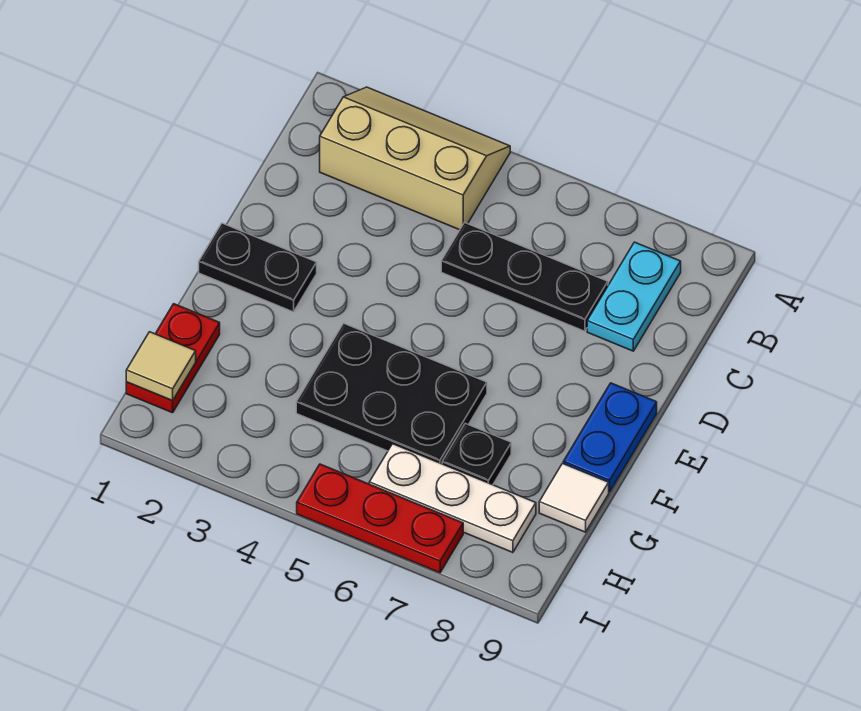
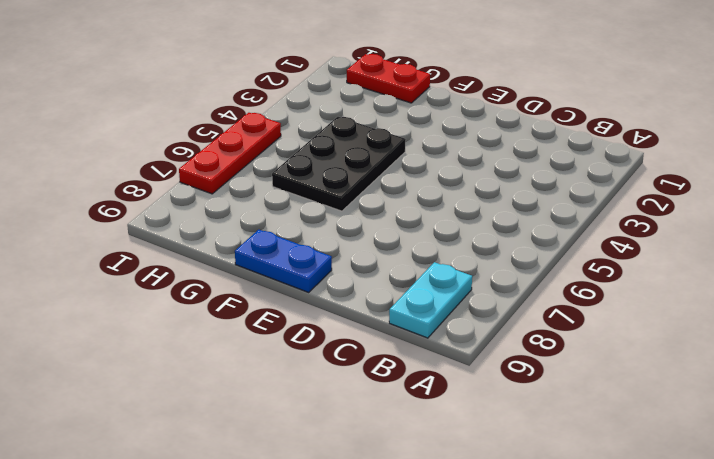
cyan plate B8:B9 level 1 -> cyan plate B8:C8 level 1
none -> tan slope A2:B4 level 1 top B
none -> black plate C5:C7 level 1
none -> black plate E1:E2 level 1

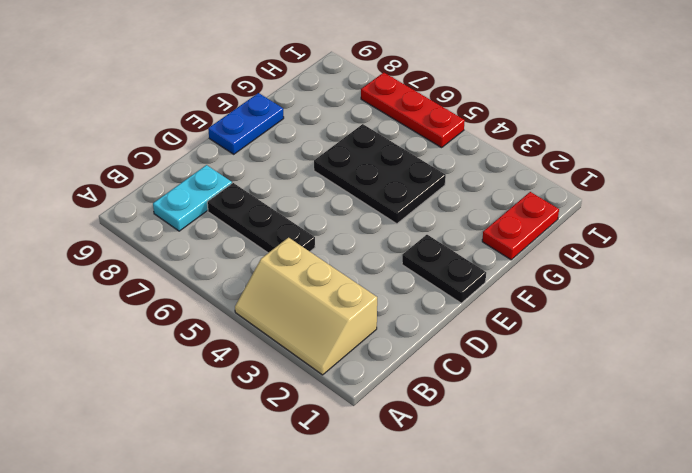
none -> black plate G7 level 1
none -> white tile G9 level 1
none -> white plate H6:H8 level 1

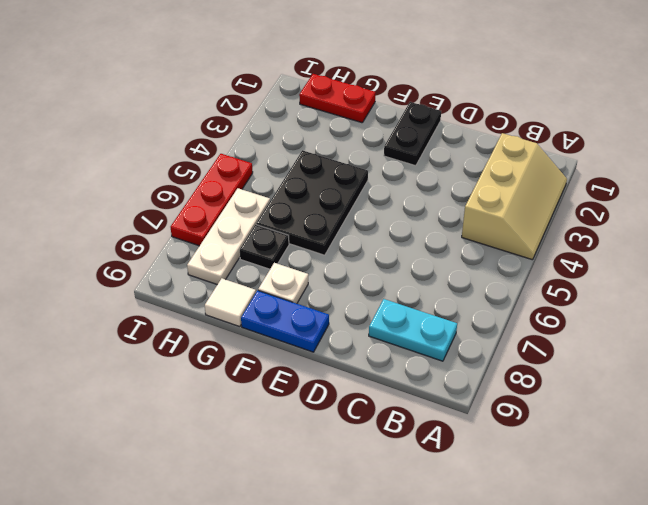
white plate F8 level 1 -> none
none -> black plate C5:C7 level 1
none -> tan tile H1 level 2

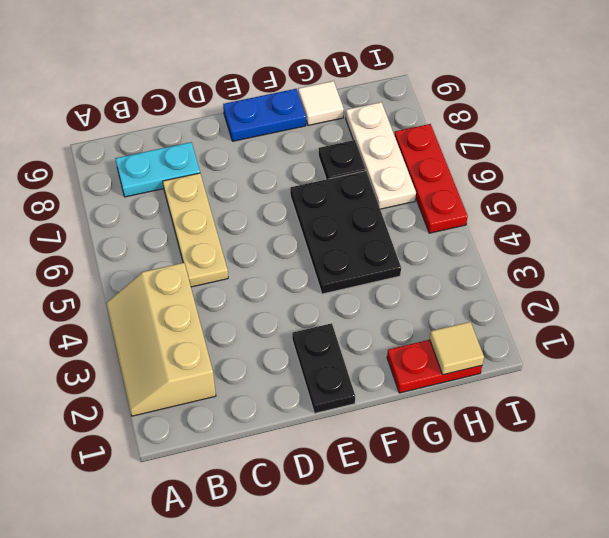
tan plate C5:C7 level 1 -> black plate C5:C7 level 1

